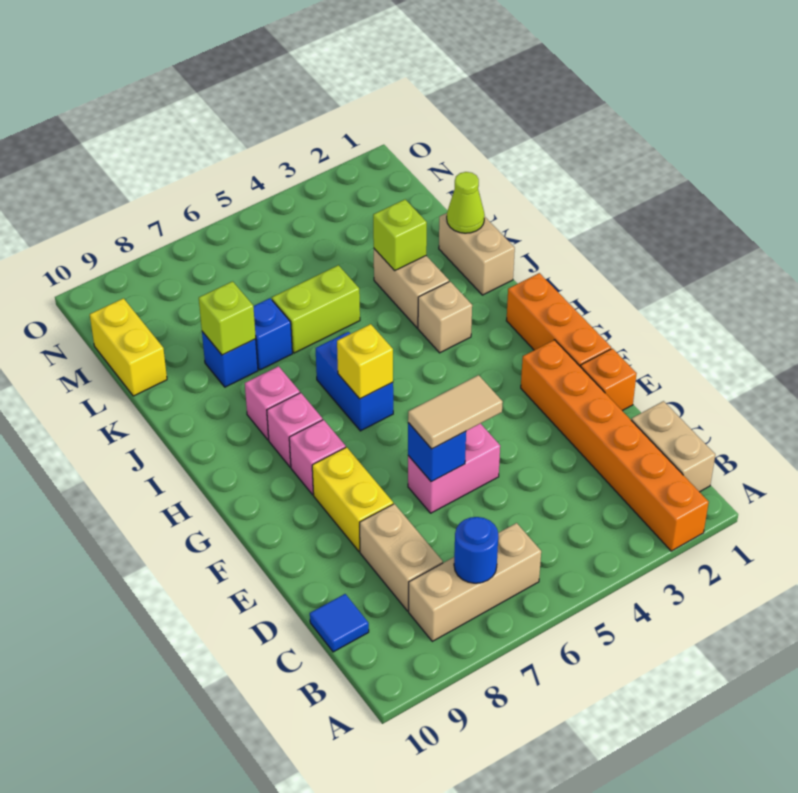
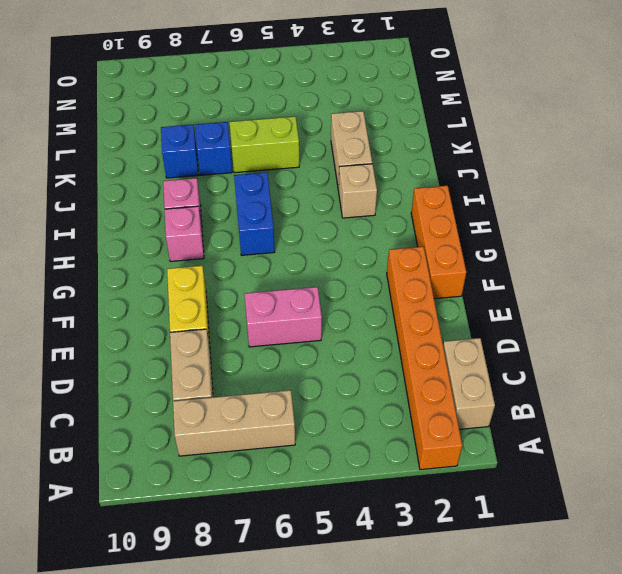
none -> blue tile C10 level 1
none -> orange brick E1 level 1
none -> pink brick G8 level 1

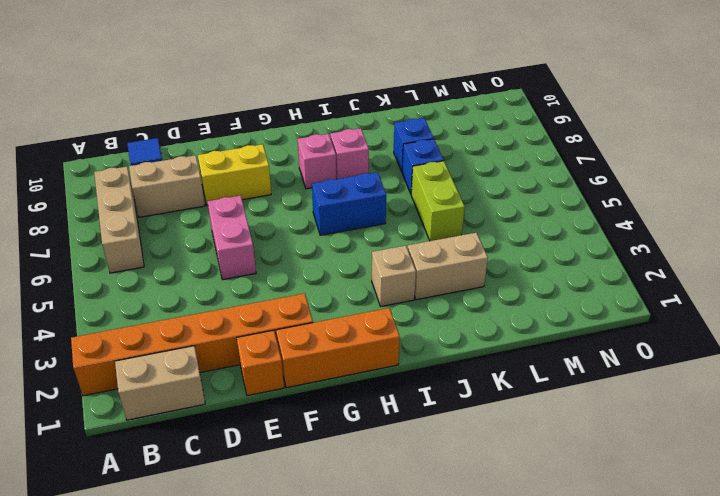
none -> pink brick G8 level 1
none -> tan brick J1:K1 level 1
none -> yellow brick L10:M10 level 1

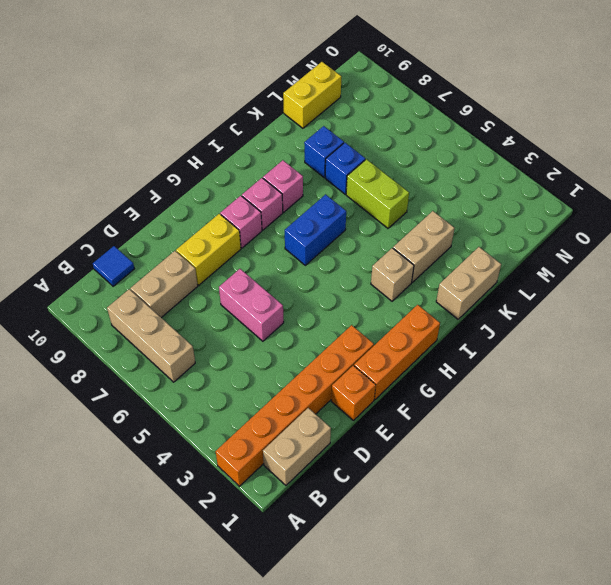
none -> blue round brick B7 level 2
none -> blue brick E6 level 2
none -> yellow brick H6 level 2

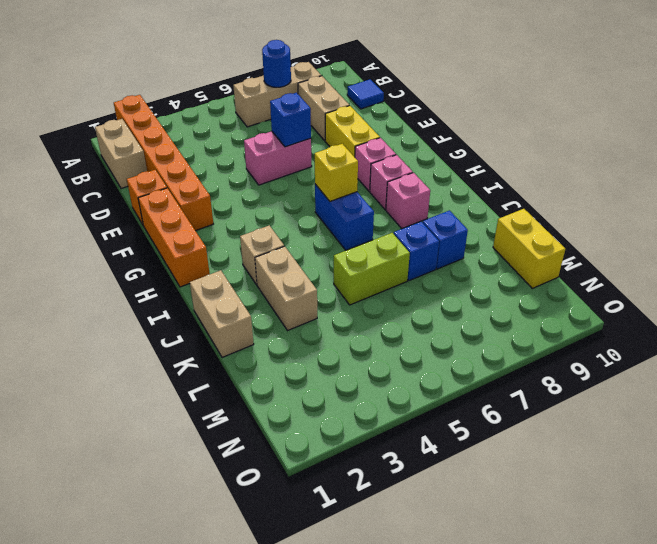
none -> lime cone K1 level 2
none -> lime brick K3 level 2
none -> lime brick K8 level 2

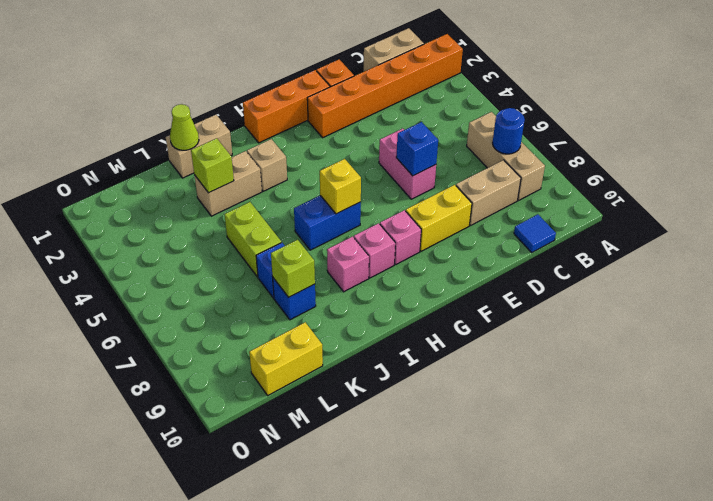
none -> tan tile E5:E6 level 3

